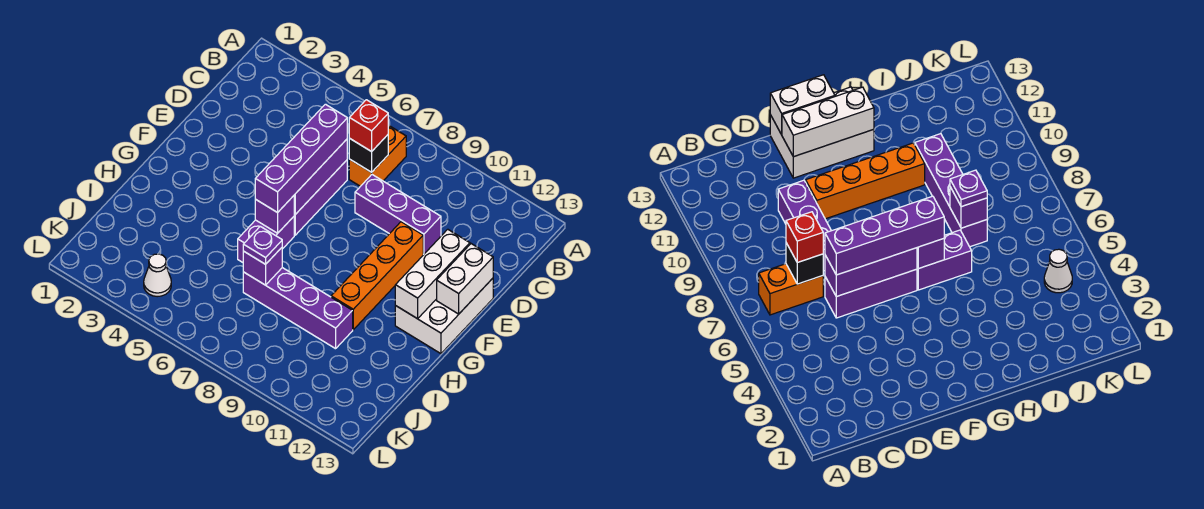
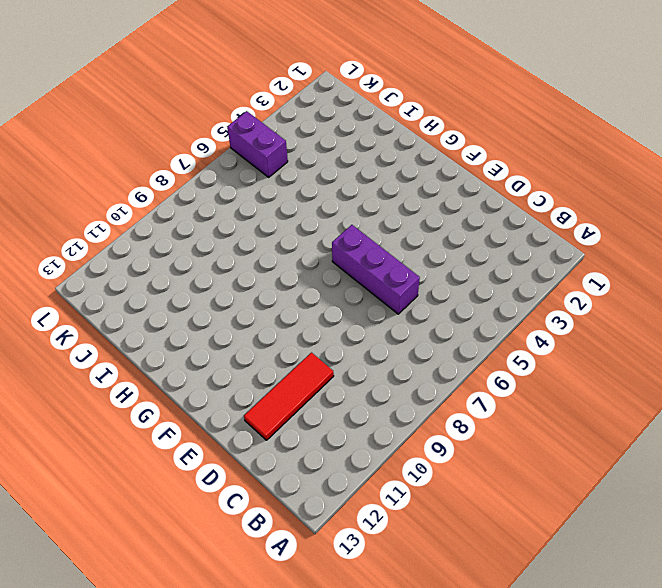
red tile D10:D12 level 1 -> purple brick D8:D10 level 1
purple brick K5:L5 level 1 -> purple brick G6:H6 level 1
none -> orange brick B7:C7 level 1
none -> orange brick E10:H10 level 1
none -> white brick E12:G13 level 1

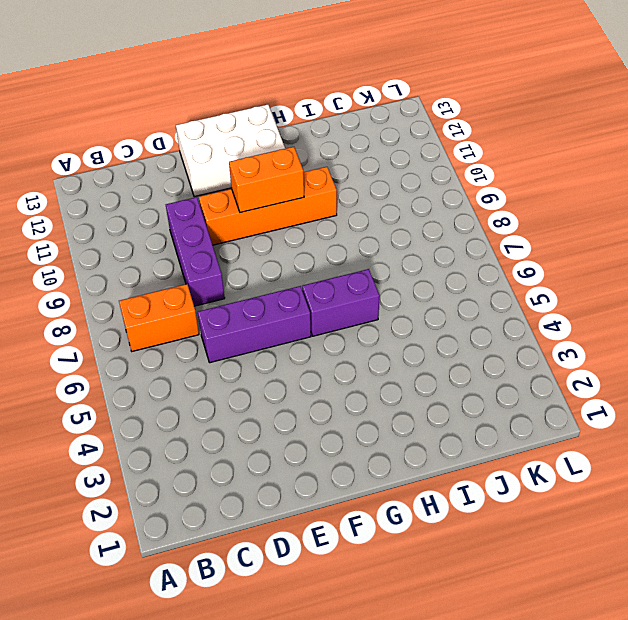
orange brick F10:G10 level 2 -> none
none -> purple brick I7:I10 level 1
none -> white cone K4 level 1
none -> black brick C7 level 2

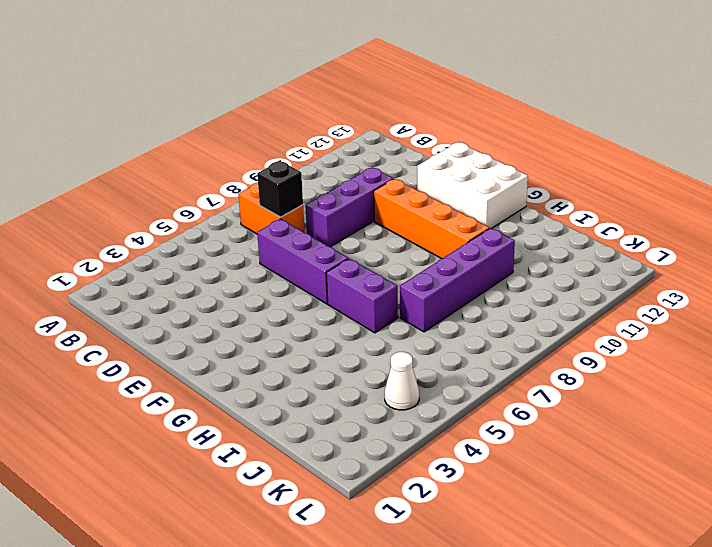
none -> purple brick D6:F6 level 2
none -> white brick E12:G12 level 2
none -> white brick E13:F13 level 2

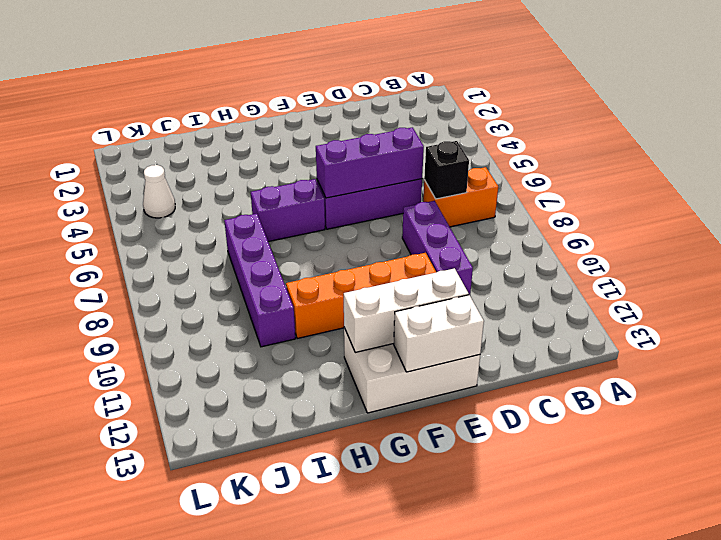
none -> purple brick G6 level 2
none -> purple brick I7 level 2
none -> red brick C7 level 3

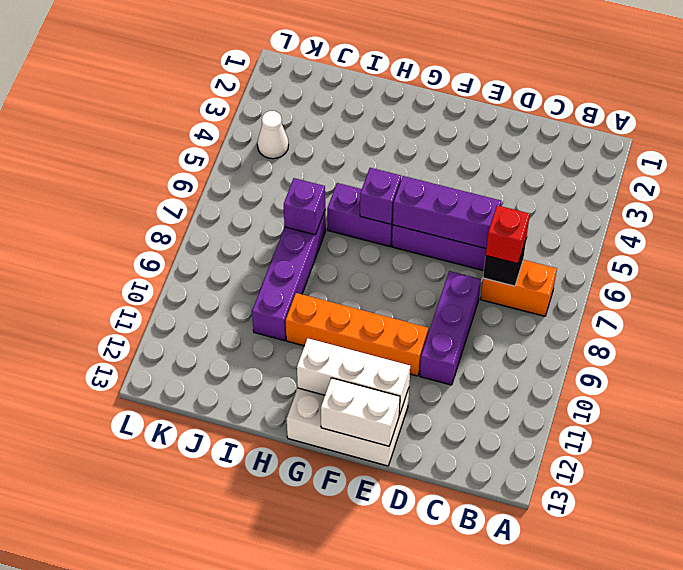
none -> purple brick D6:G6 level 3
none -> purple plate I7 level 3

